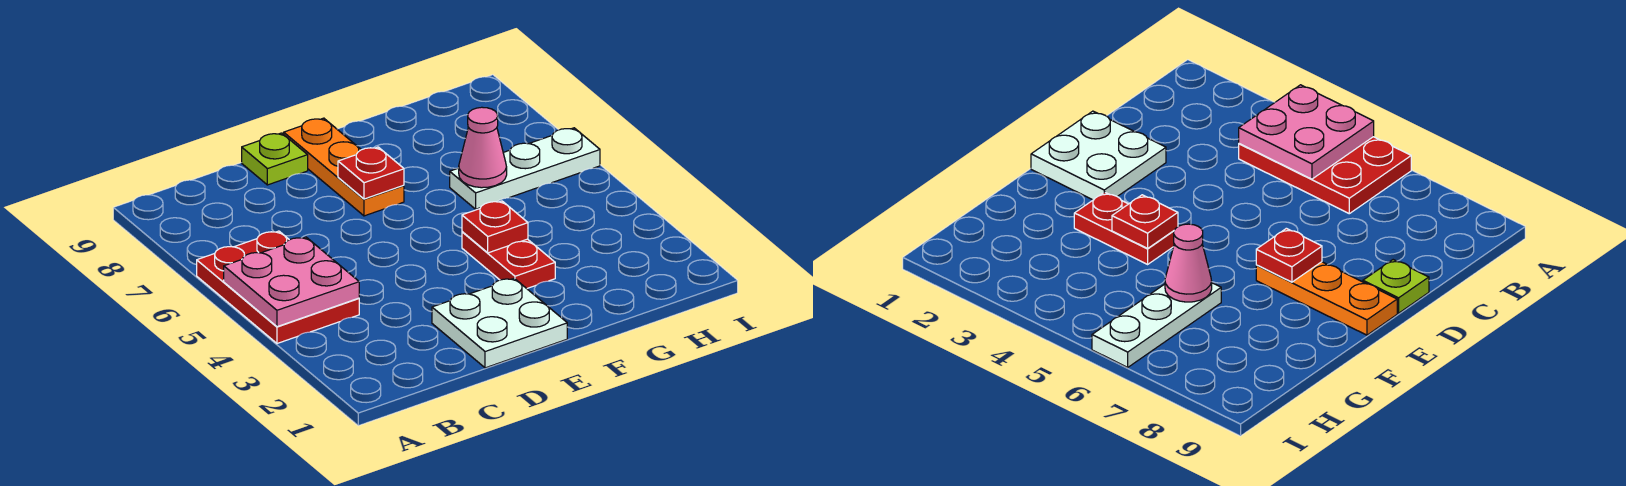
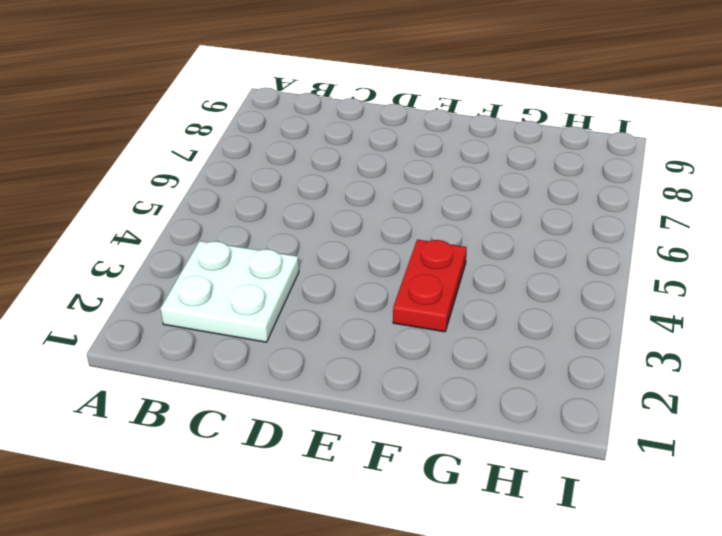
white plate B2:C3 level 1 -> white plate D1:E2 level 1
none -> red plate A4:B6 level 1
none -> lime plate D9 level 1

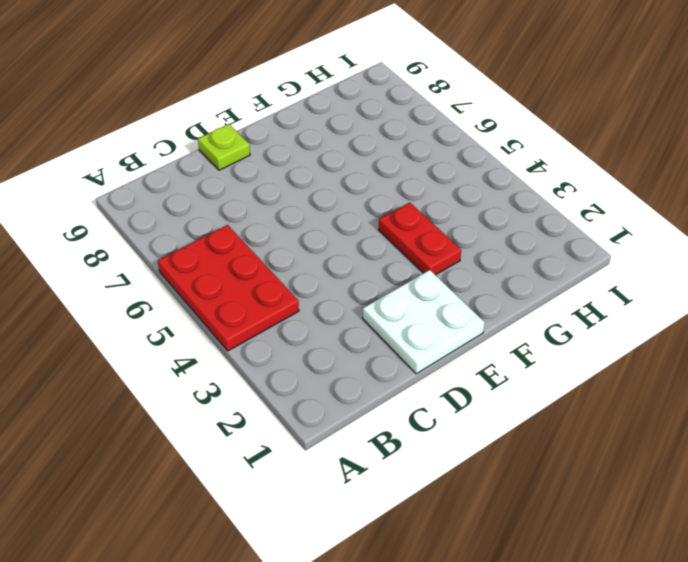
none -> orange plate E7:E9 level 1
none -> white plate G6:I6 level 1

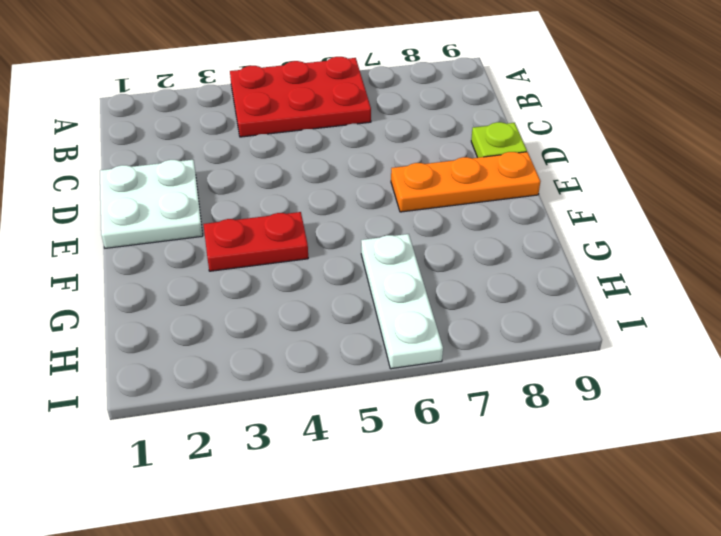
none -> pink plate A4:B5 level 2
none -> red plate E7 level 2

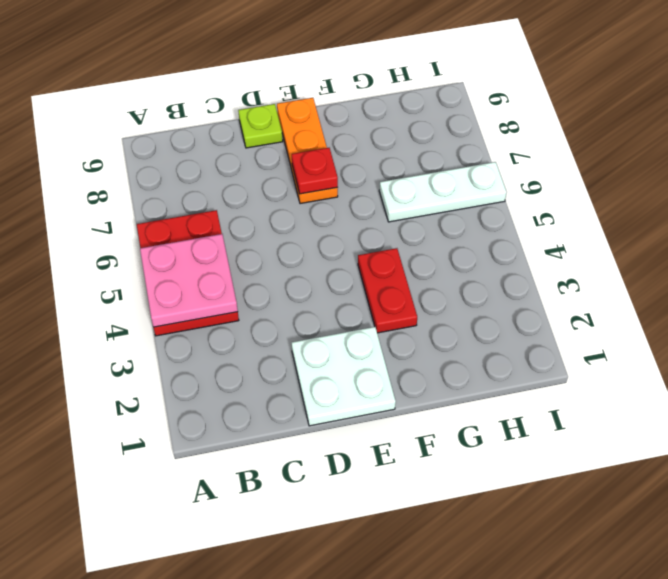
none -> red plate F4 level 2
none -> pink cone G6 level 2

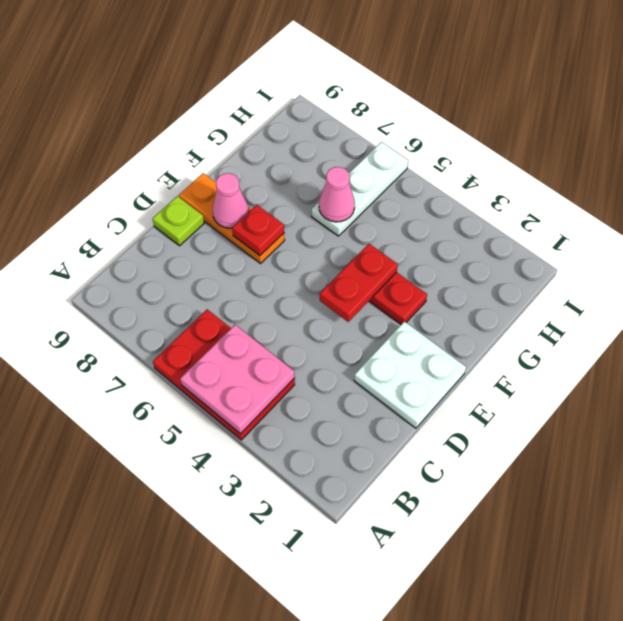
red plate E4:F4 level 2 -> red plate F4 level 2
pink cone E8 level 2 -> none

